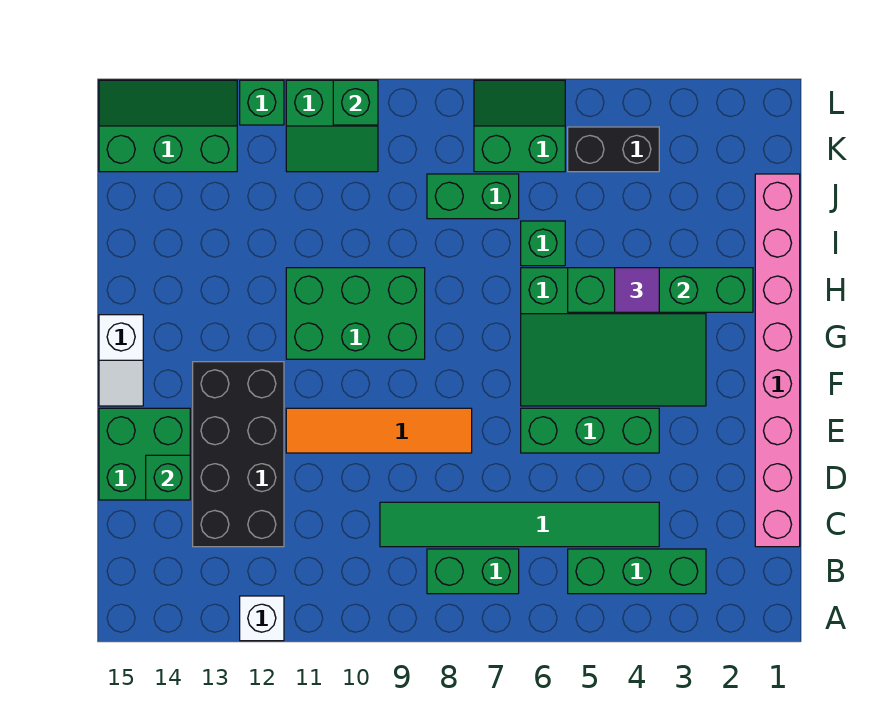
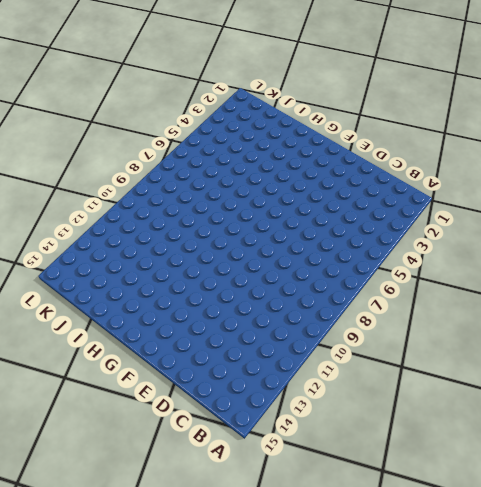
none -> white brick A12 level 1
none -> green brick B3:B5 level 1
none -> green brick B7:B8 level 1

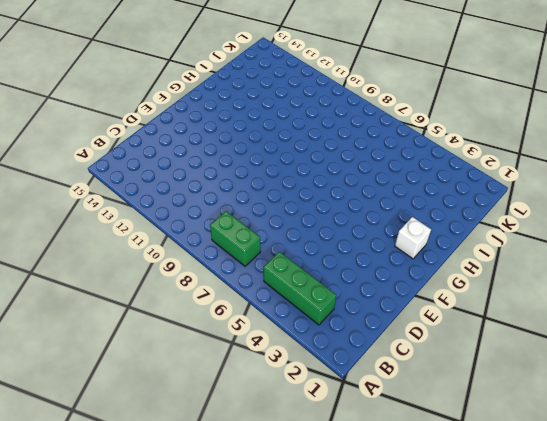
white brick G2 level 1 -> white brick A12 level 1
none -> pink brick C1:J1 level 1
none -> green tile C4:C9 level 1
none -> black brick C12:F13 level 1

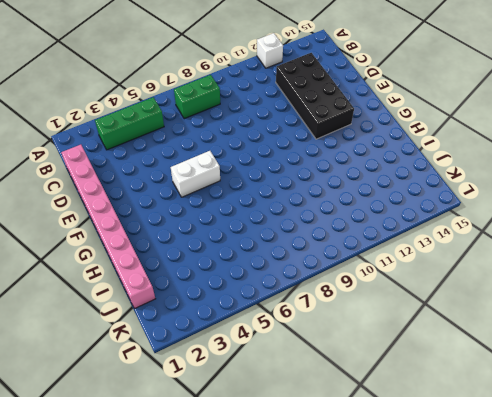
white brick F5:F6 level 1 -> green slope F3:H6 level 1 top H
none -> green tile C4:C9 level 1
none -> green brick D14:E15 level 1
none -> green brick E4:E6 level 1

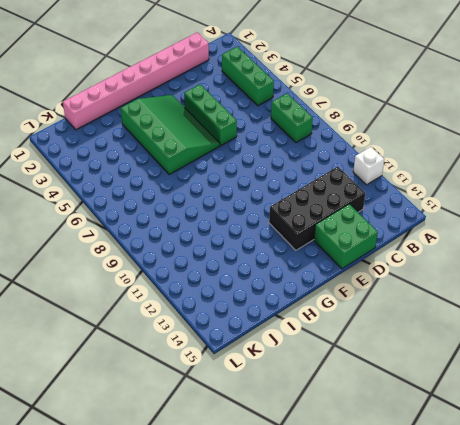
none -> green tile C4:C9 level 1
none -> orange tile E8:E11 level 1
none -> white slope F15:G15 level 1 top G

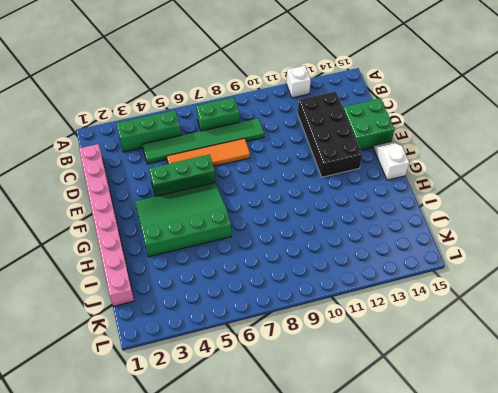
orange tile D5:D8 level 1 -> orange tile E8:E11 level 1
none -> green brick G9:H11 level 1
none -> green brick I6 level 1
none -> green brick J7:J8 level 1

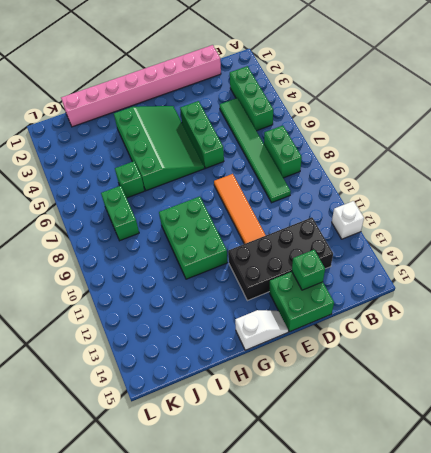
none -> black brick K4:K5 level 1
none -> green slope K6:L7 level 1 top K
none -> green slope K10:L11 level 1 top L

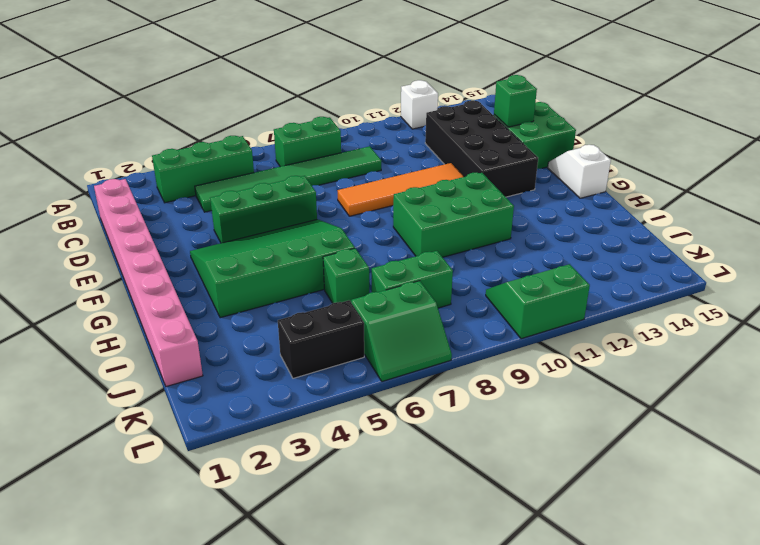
none -> green slope K13:L15 level 1 top K
none -> green brick L12 level 1
none -> green brick H2:H5 level 2

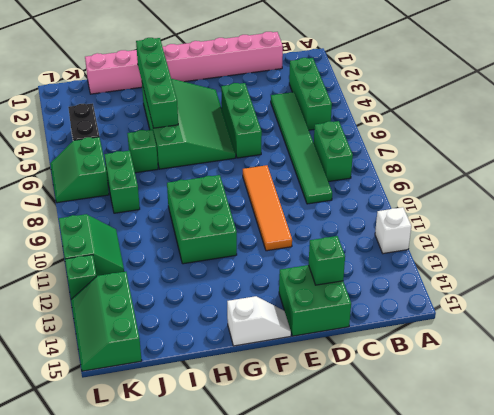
none -> black brick C12:F13 level 1
none -> green brick L10 level 2
none -> purple tile H4 level 3

